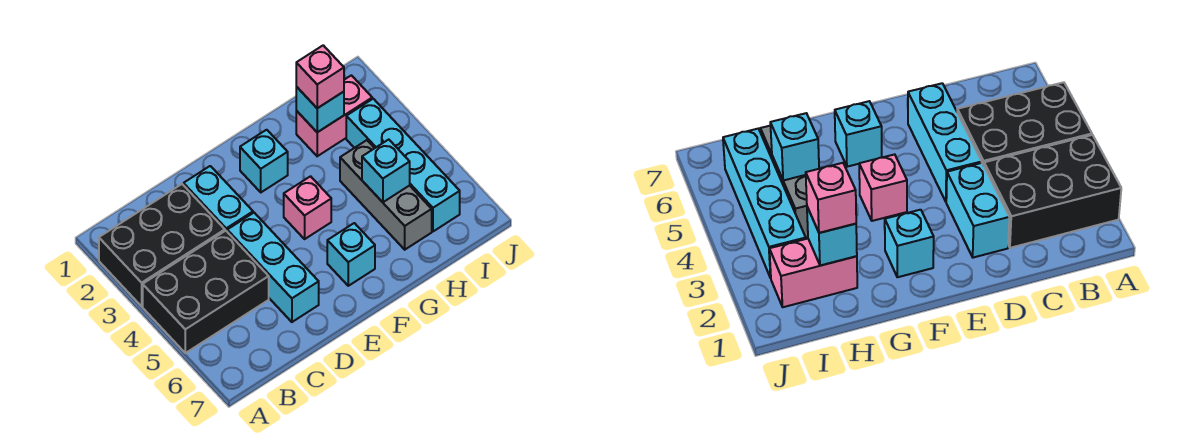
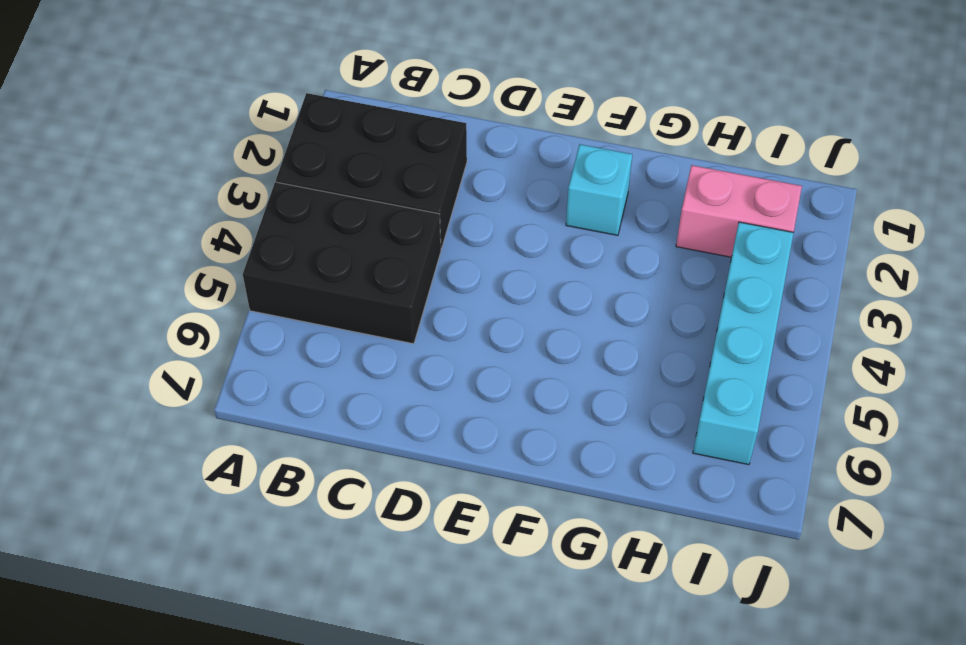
none -> cyan brick D2:D3 level 1
none -> cyan brick D4:D6 level 1
none -> pink brick F4 level 1

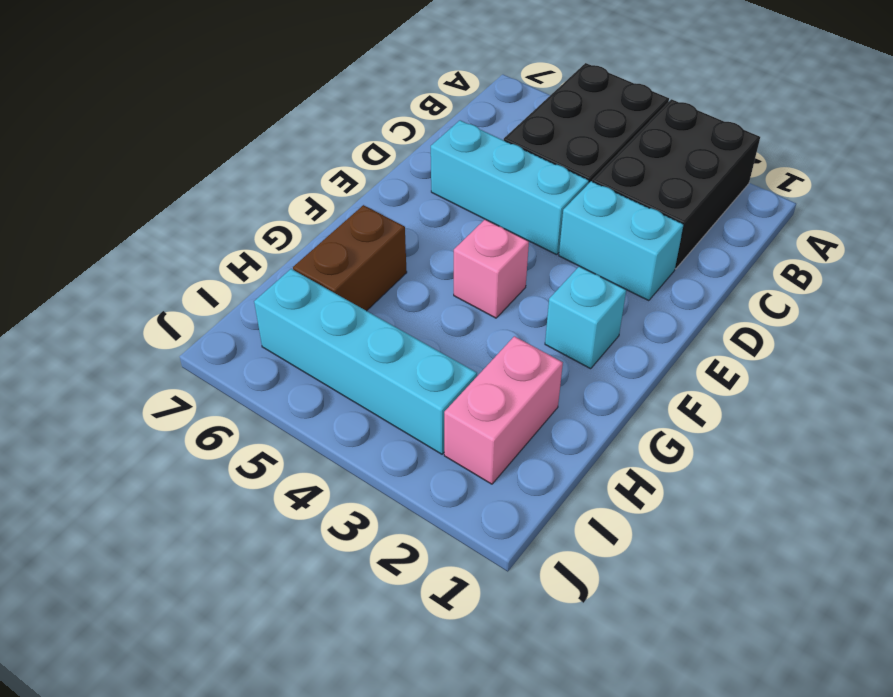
brown brick G6:H6 level 1 -> grey brick H4:H6 level 1
none -> cyan brick F6 level 1
none -> cyan brick H2 level 2
none -> cyan brick H5 level 2

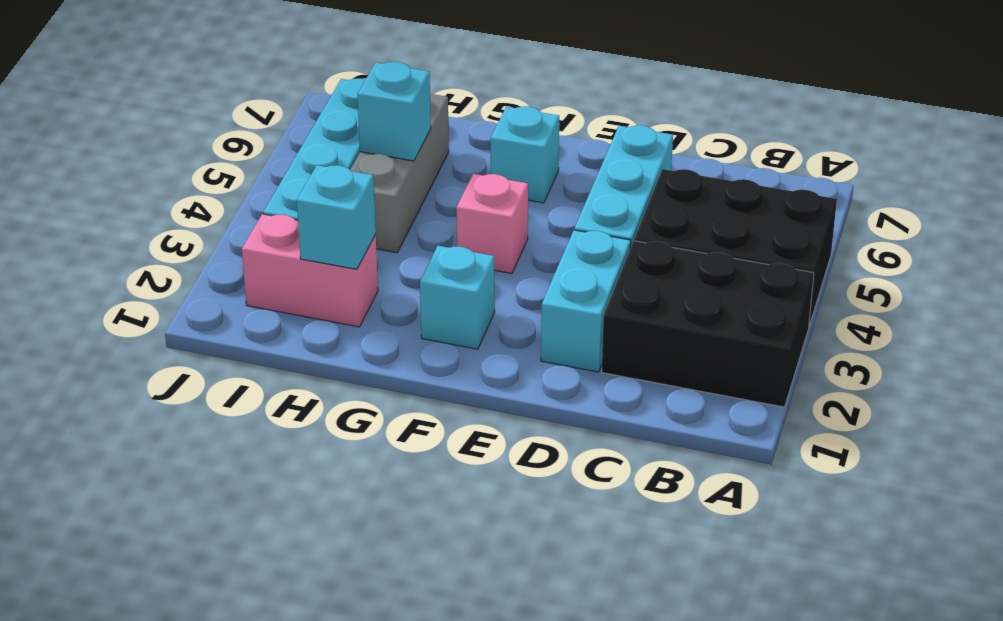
none -> pink brick H2 level 3

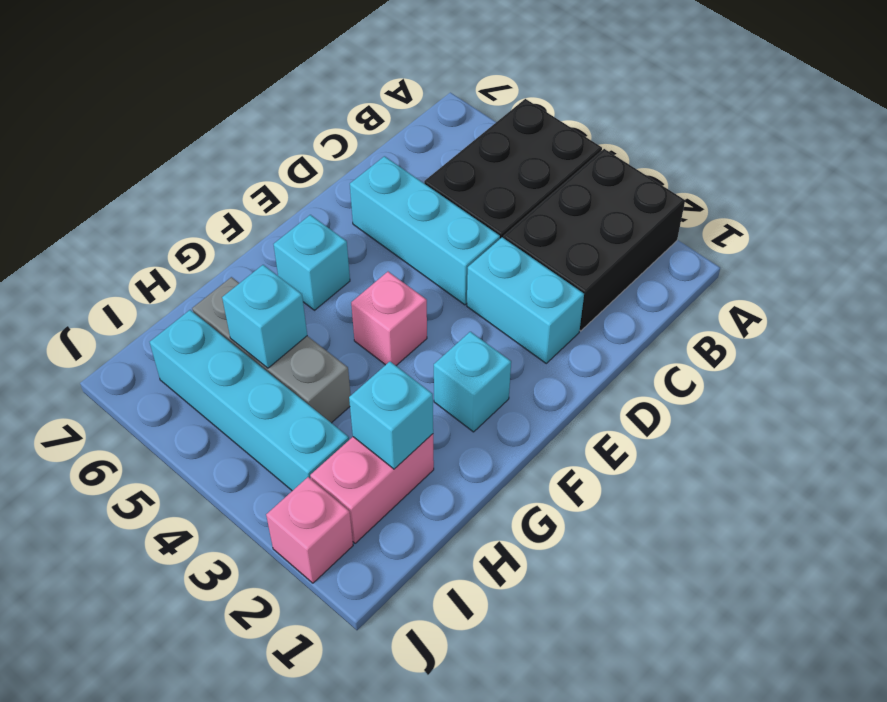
pink brick J2 level 1 -> pink brick H2 level 3

